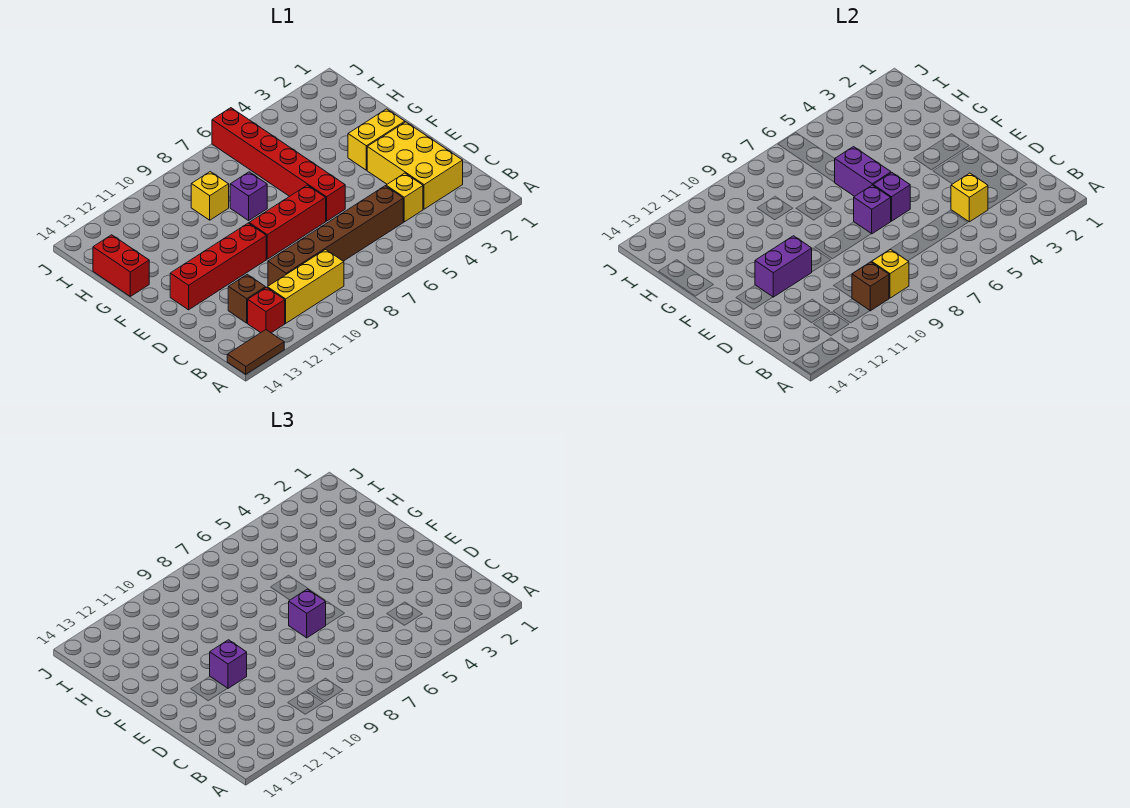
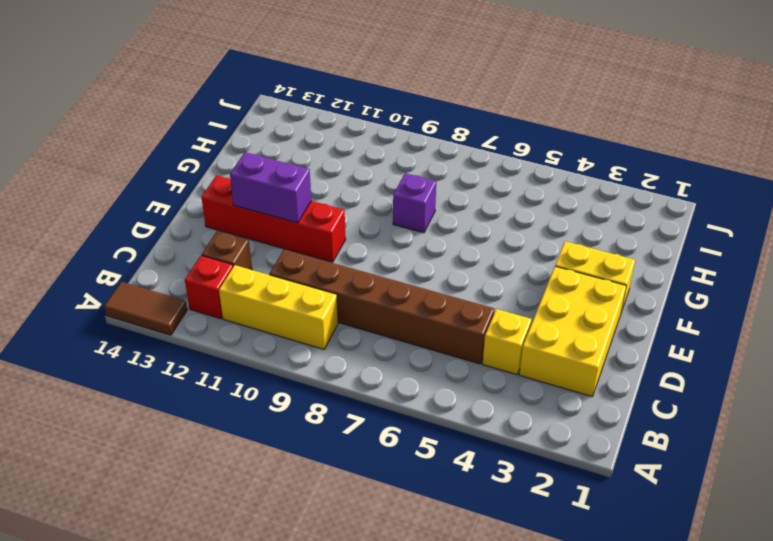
none -> red brick E6:J6 level 1
none -> red brick E7:E9 level 1
none -> red brick G14:H14 level 1

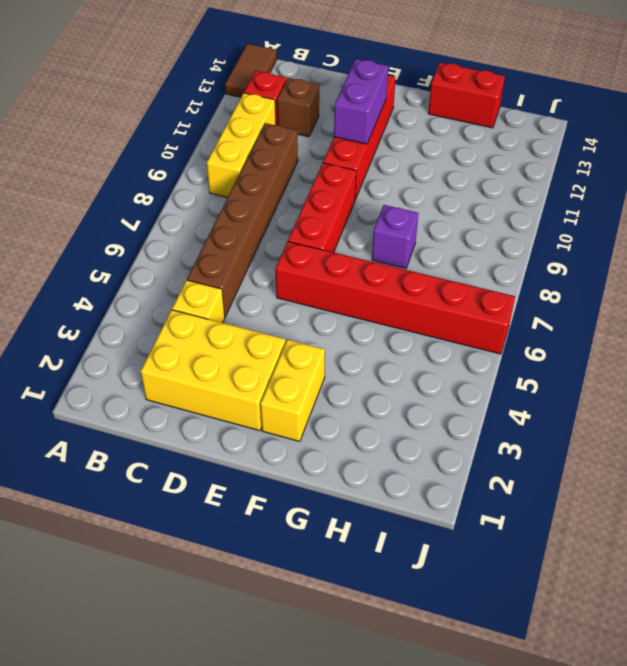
none -> yellow brick H9 level 1
none -> yellow brick B9 level 2
none -> brown brick B10 level 2

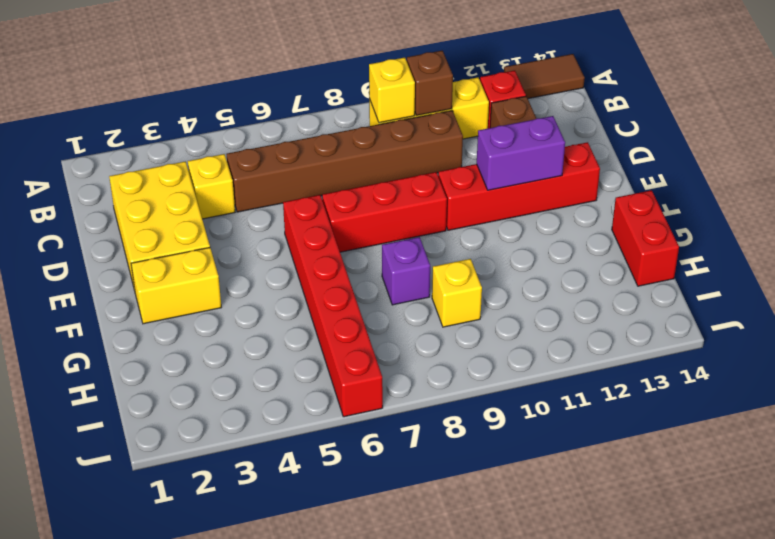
none -> yellow brick C4 level 2
none -> purple brick E6 level 2
none -> purple brick E7 level 2

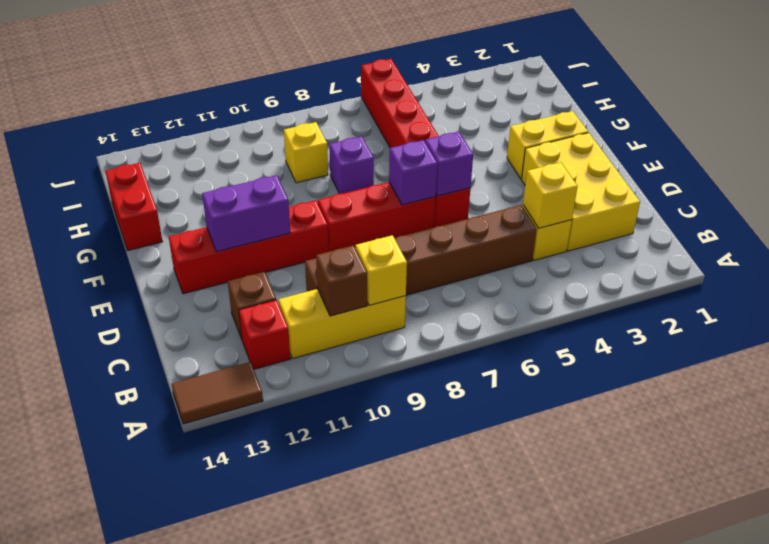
none -> purple brick F6:G6 level 2
none -> purple brick E7 level 3
none -> purple brick E11 level 3

